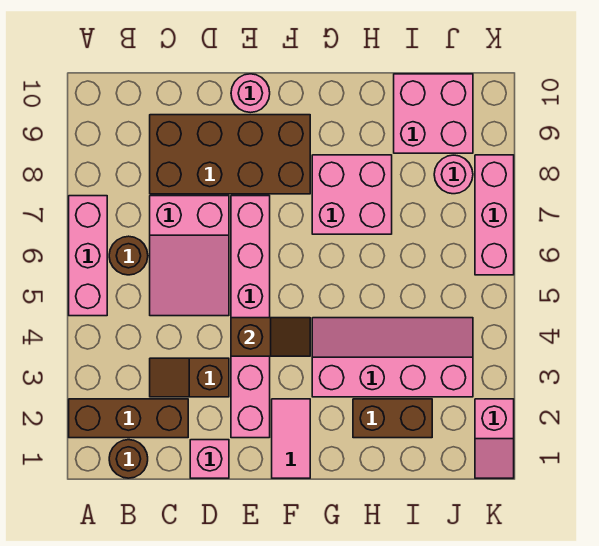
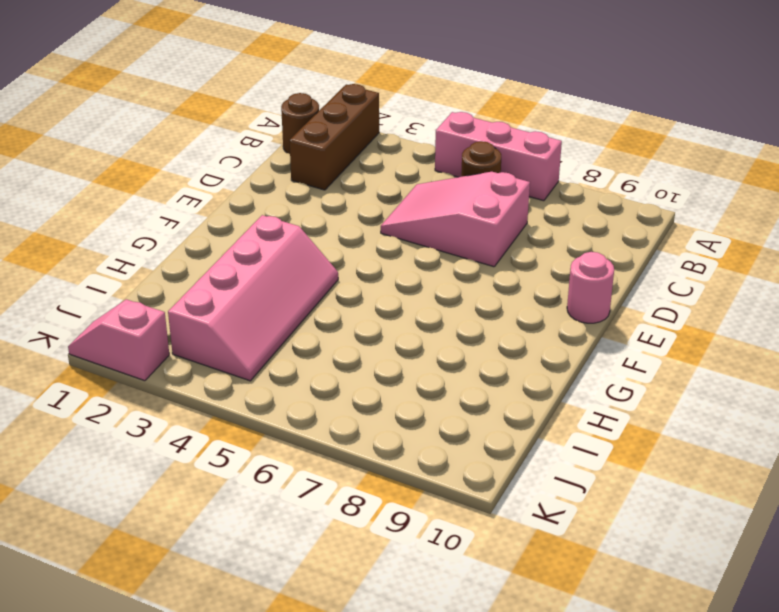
none -> brown slope C3:D3 level 1 top D
none -> brown brick C8:F9 level 1
none -> pink brick D1 level 1

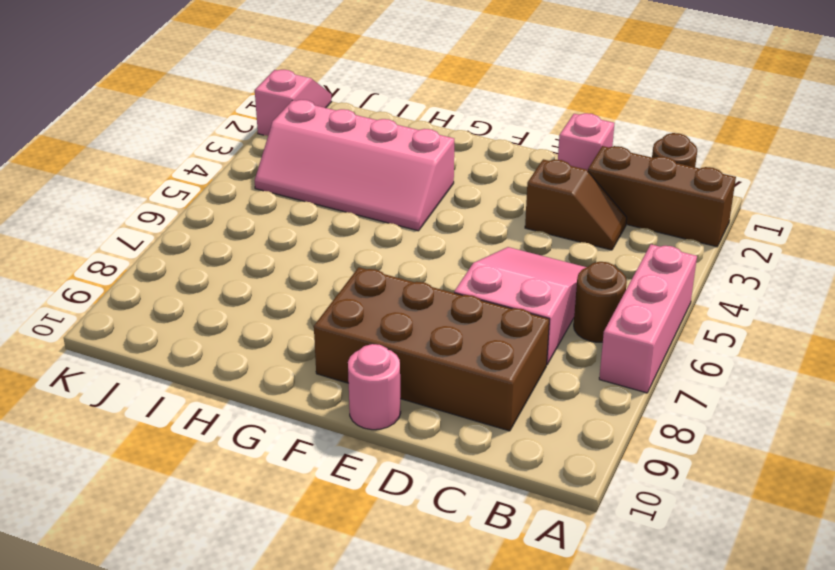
none -> pink brick E2:E7 level 1
none -> pink tile F1:F2 level 1
none -> pink brick G7:H8 level 1

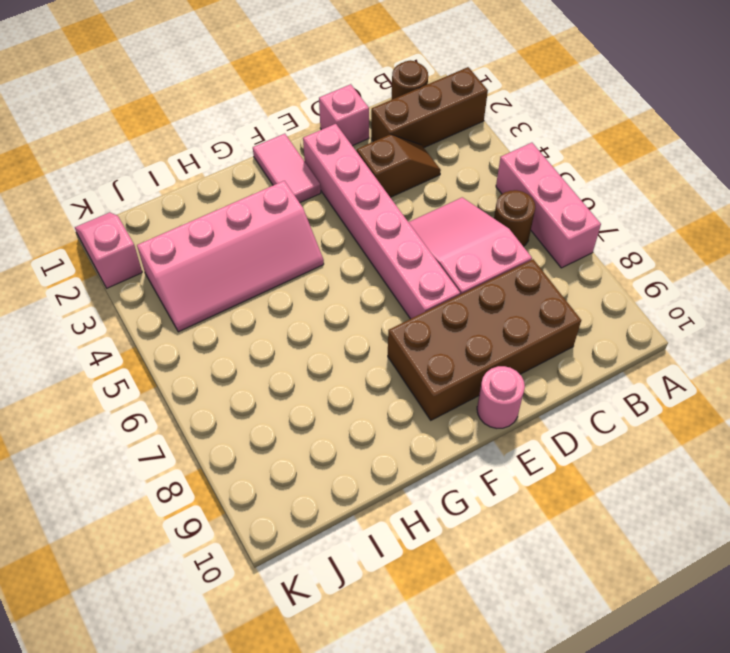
none -> pink brick G7:H8 level 1
none -> brown brick H2:I2 level 1
none -> pink brick I9:J10 level 1

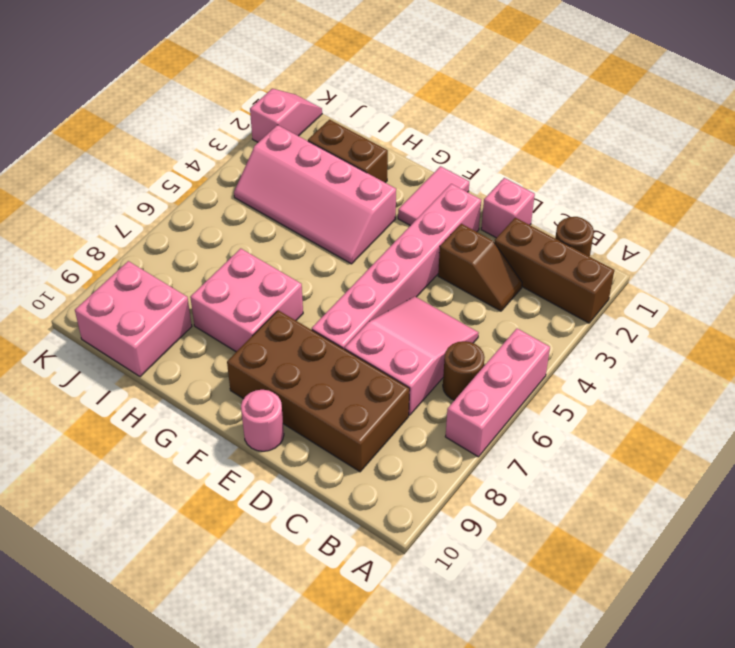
none -> pink round brick J8 level 1
none -> pink brick K6:K8 level 1
none -> brown slope E4:F4 level 2 top E

